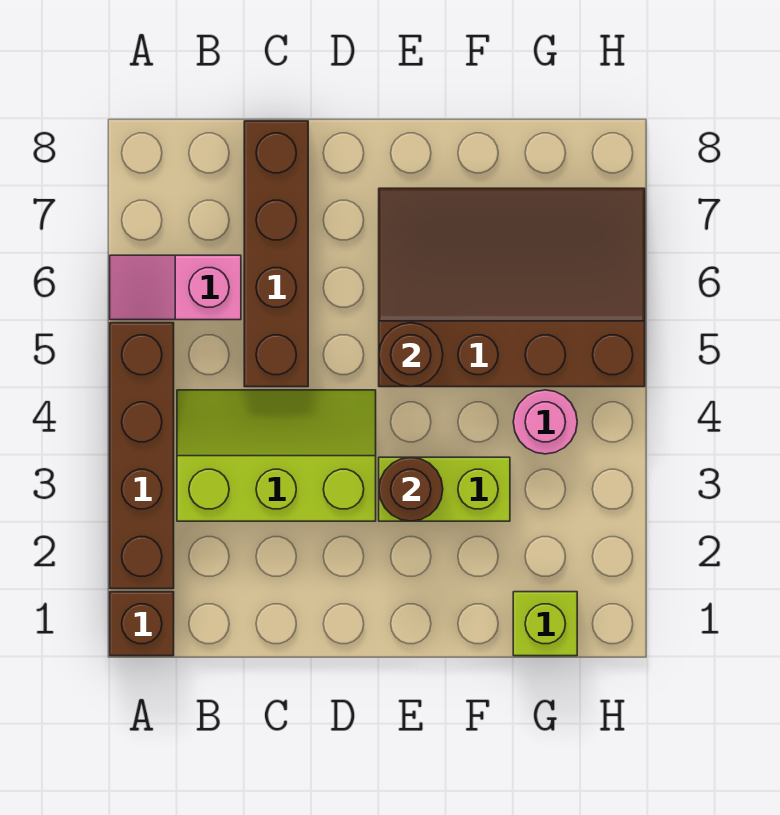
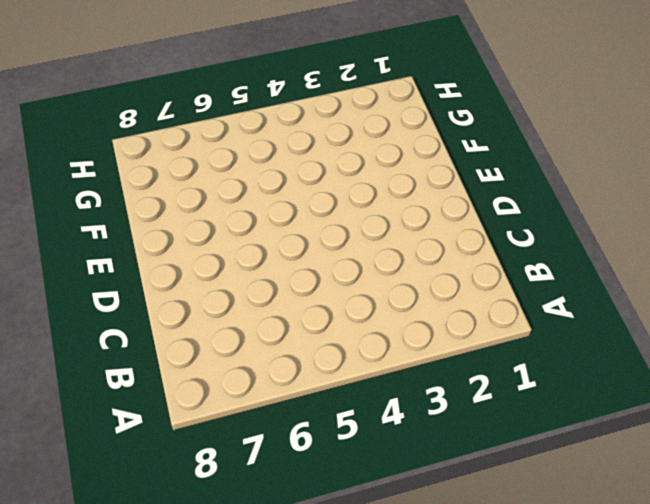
none -> brown brick A1 level 1
none -> brown brick A2:A5 level 1

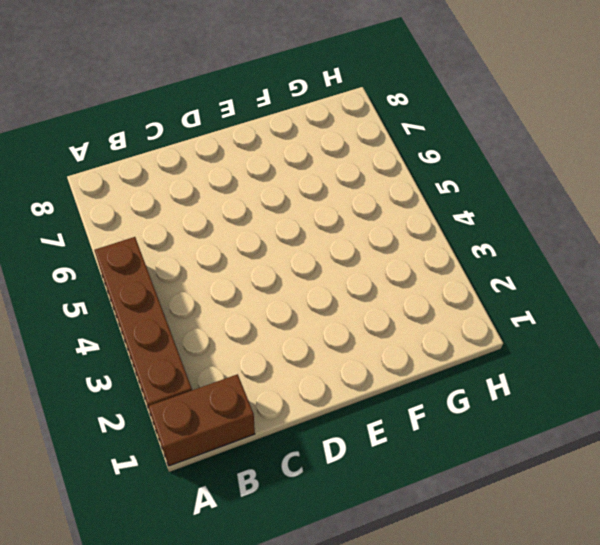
brown brick A1:B1 level 1 -> brown brick A1 level 1
none -> pink slope A6:B6 level 1 top B
none -> lime slope B3:D4 level 1 top 3

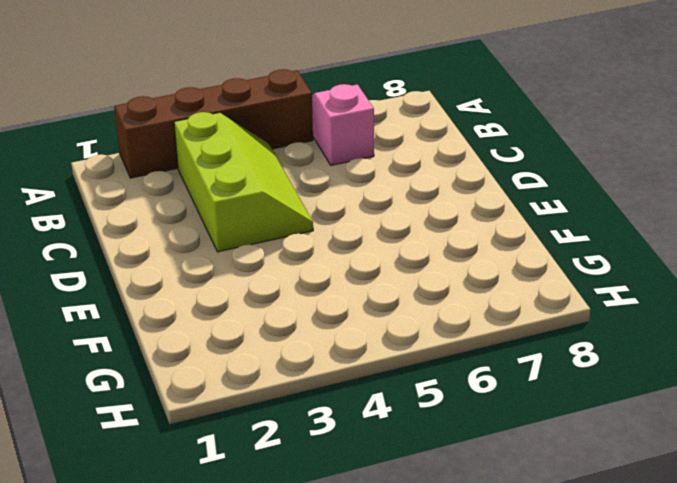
none -> brown brick A1 level 1
none -> brown brick C5:C8 level 1

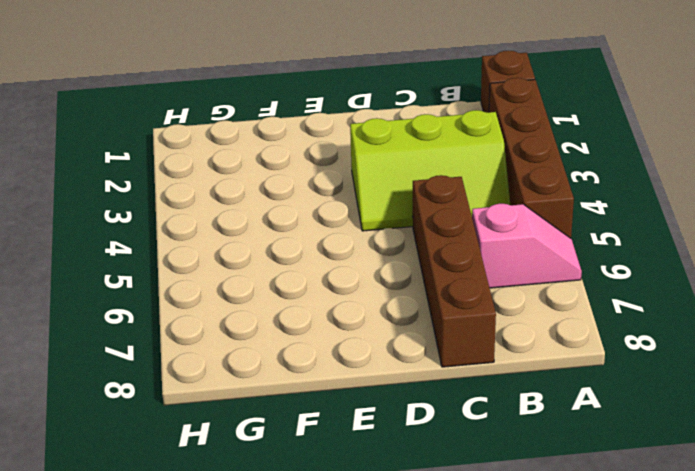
none -> lime brick E3:F3 level 1
none -> brown slope E5:H7 level 1 top 5

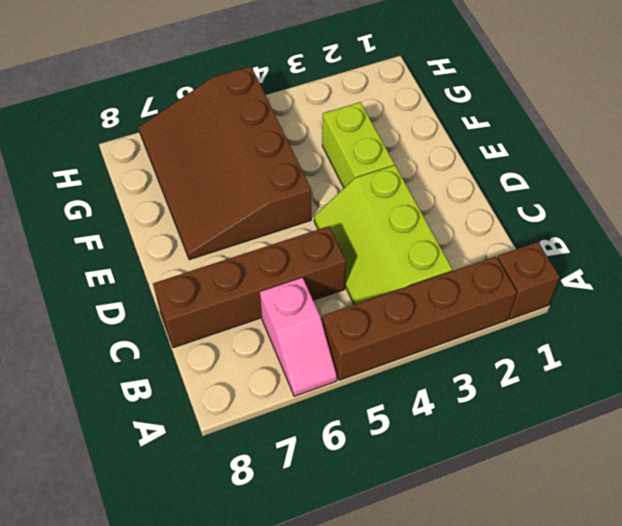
none -> lime brick G1 level 1
none -> pink round brick G4 level 1

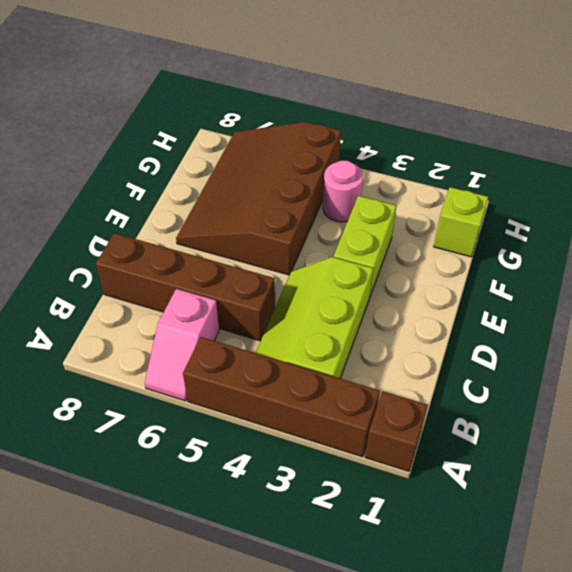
none -> brown round brick E3 level 2
none -> brown round brick E5 level 2

